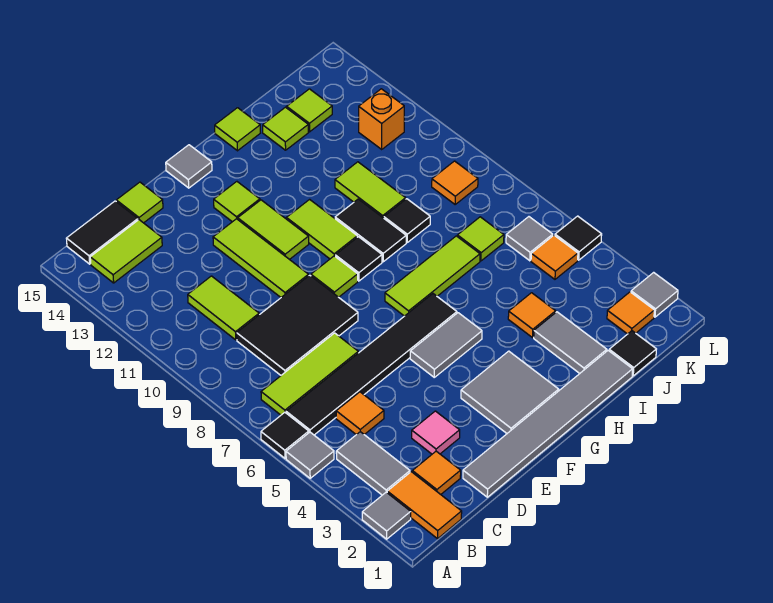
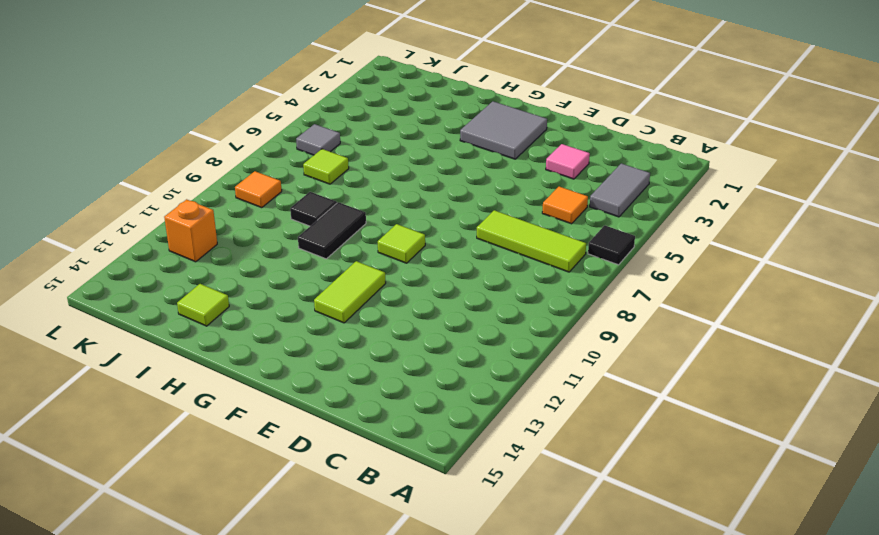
none -> grey tile A2 level 1
none -> grey tile A5 level 1
none -> orange tile B1:B2 level 1
none -> black tile B6:G6 level 1

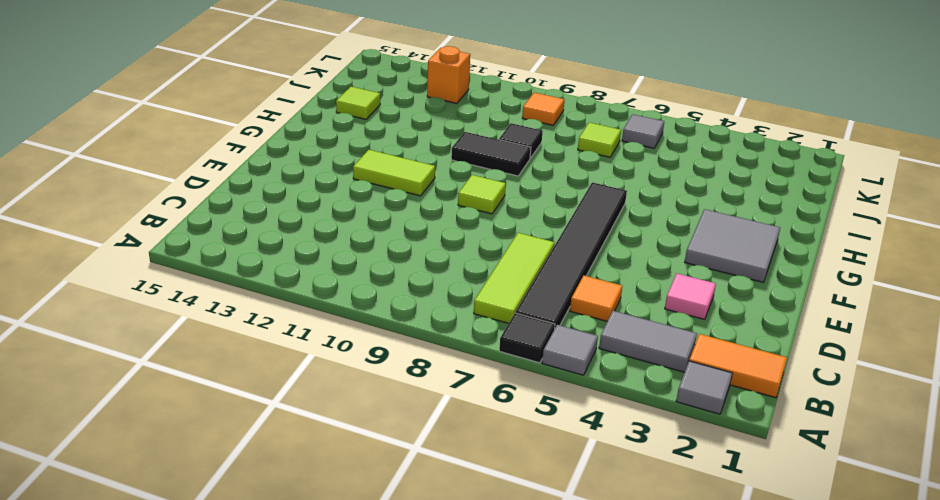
none -> lime tile B14:C14 level 1
none -> black tile B15:C15 level 1
none -> orange tile C2 level 1
none -> black tile C8:E9 level 1

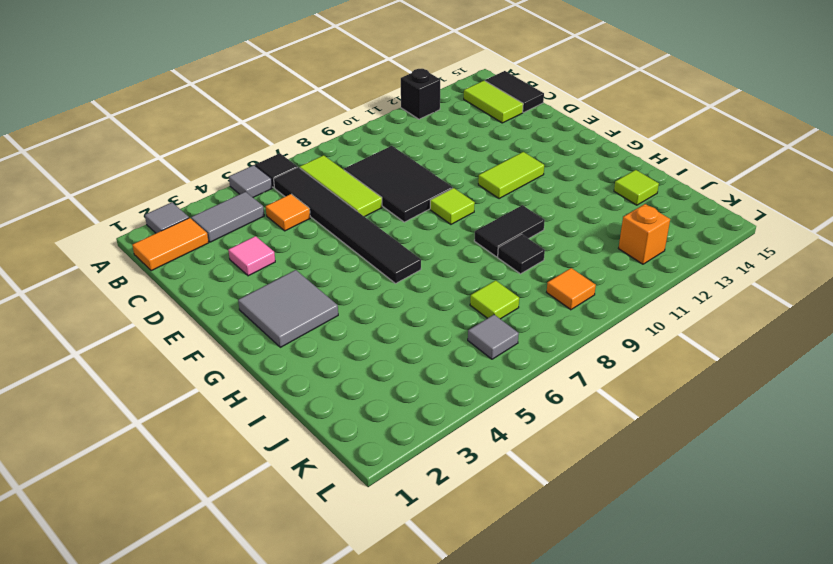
black brick A12 level 1 -> none
none -> orange tile C2 level 1
none -> lime tile C10:C11 level 1
none -> grey tile D1:I1 level 1
none -> lime tile D15 level 1

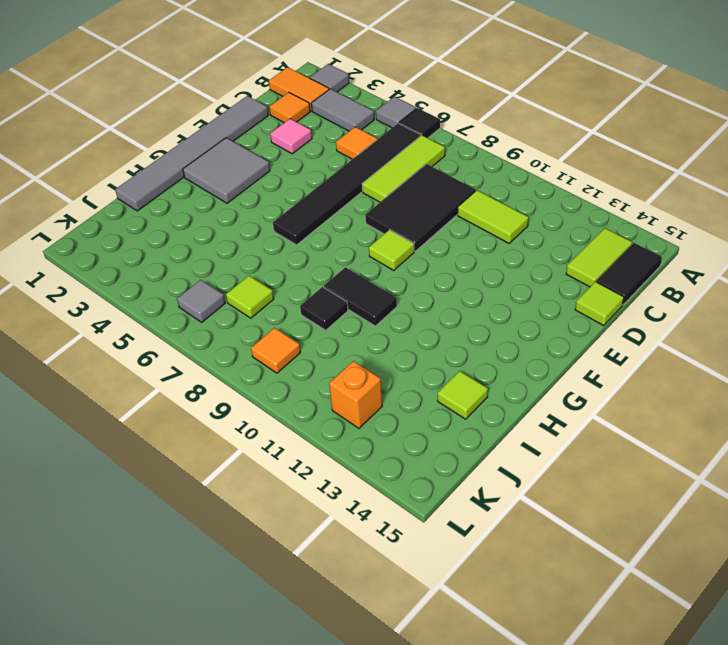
none -> lime tile E10:E12 level 1
none -> grey tile F5:G5 level 1
none -> lime tile F11:F12 level 1
none -> lime tile F13 level 1

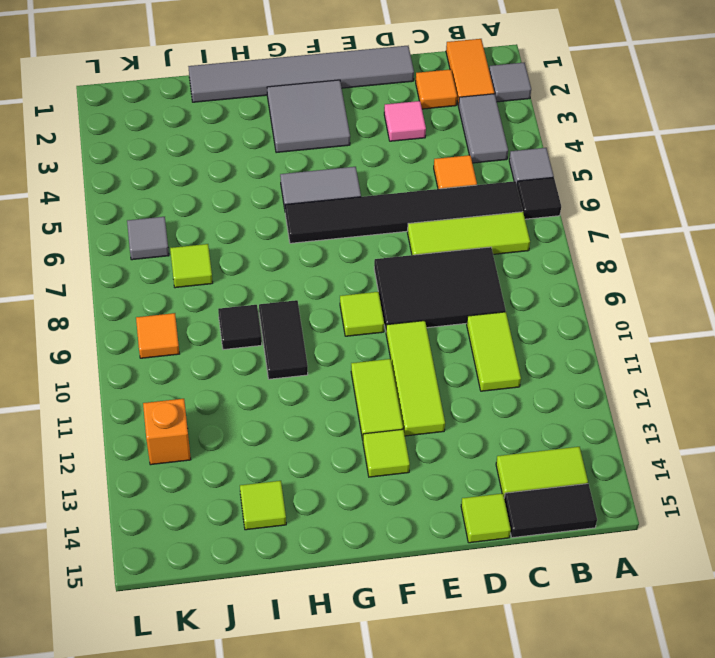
none -> grey tile F15 level 1
none -> lime tile G7:I7 level 1
none -> black tile G9 level 1
none -> lime tile G10:G11 level 1

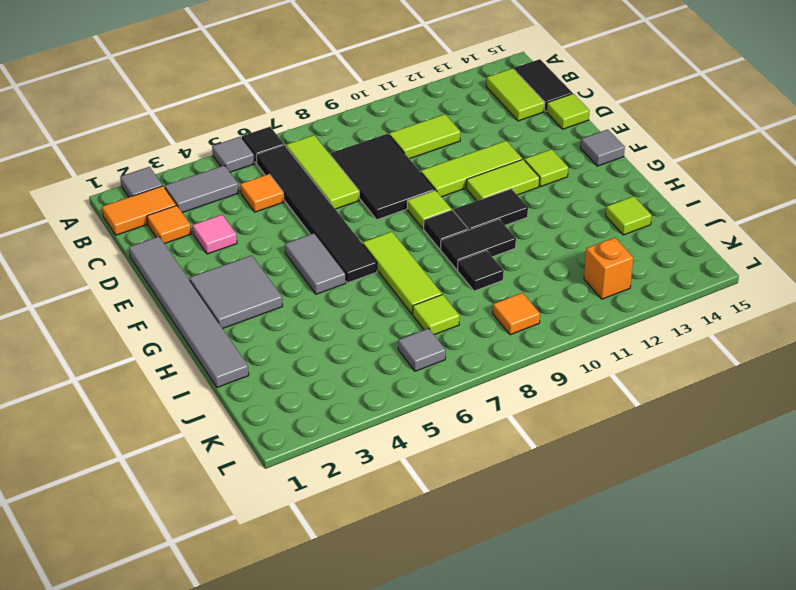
black tile G10:G11 level 1 -> lime tile G10:G11 level 1
none -> lime tile H15 level 1
none -> grey tile I2:I3 level 1
none -> orange tile I4 level 1
none -> lime tile I10:I11 level 1

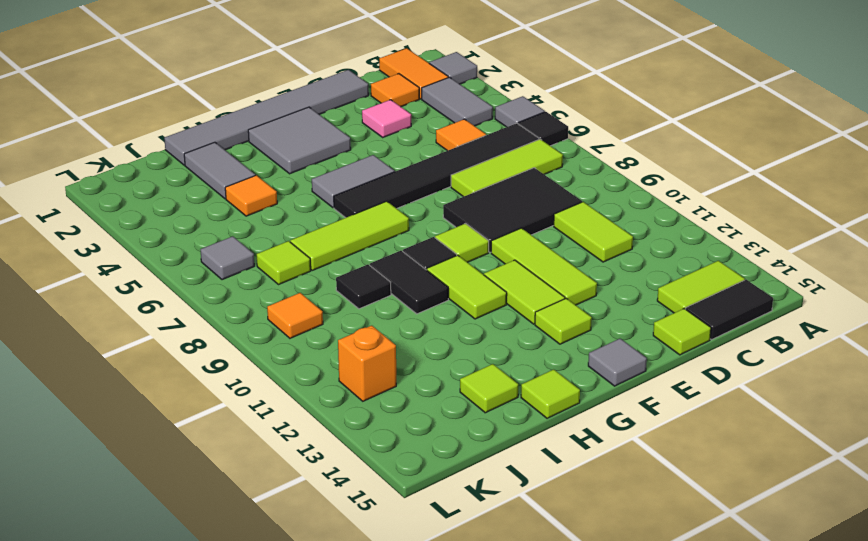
none -> lime tile I10:I11 level 1
none -> black tile J1 level 1
none -> lime tile J14 level 1
none -> orange tile K2 level 1

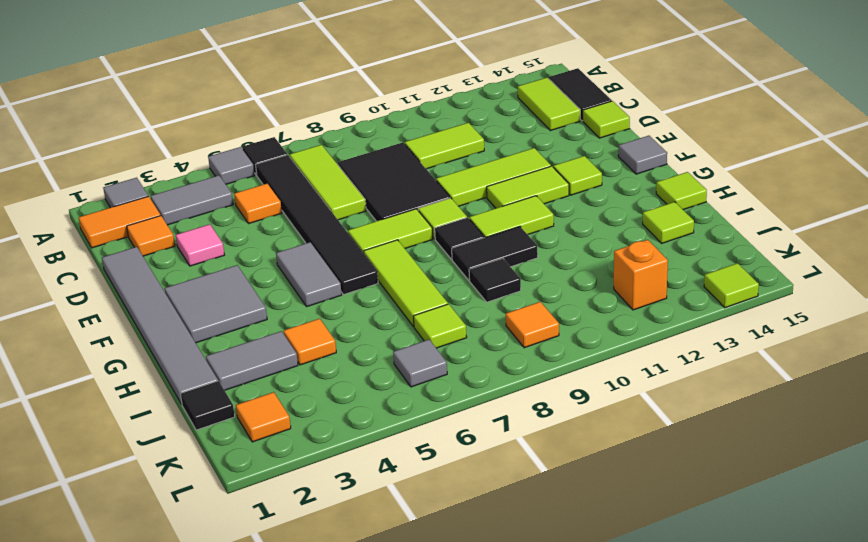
lime tile F7:F8 level 1 -> lime tile I10:I11 level 1
lime tile L14 level 1 -> lime tile J14 level 1
none -> orange tile K5 level 1
none -> grey tile L2 level 1
none -> black tile L5 level 1

